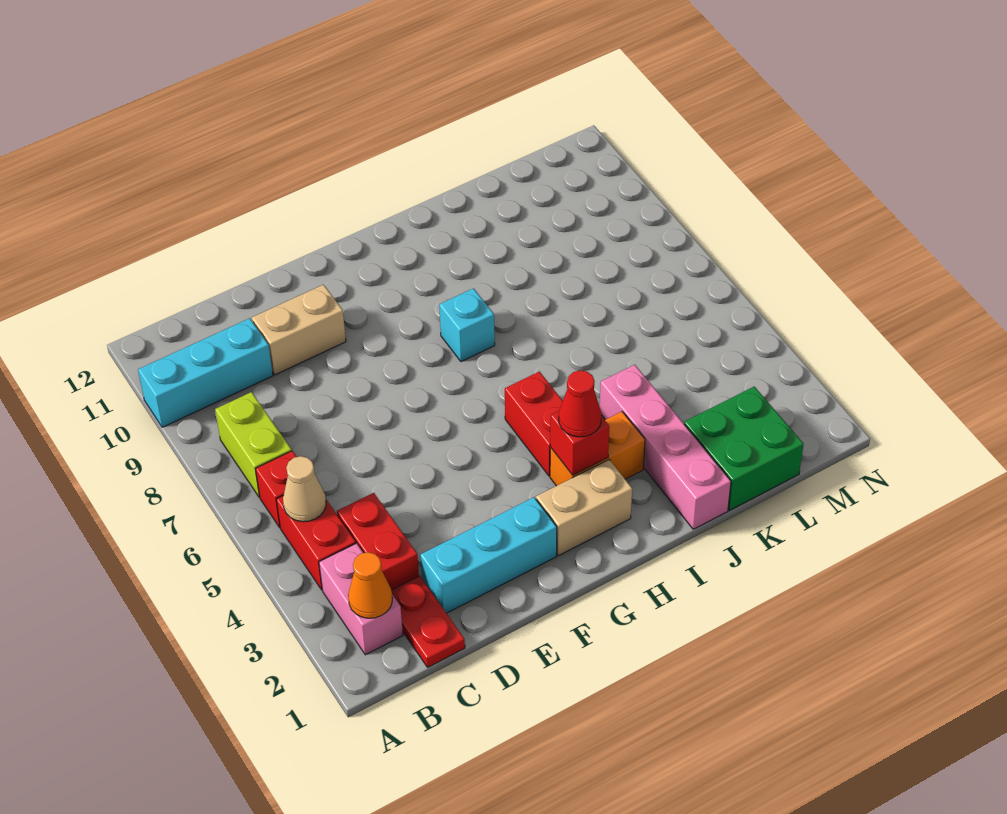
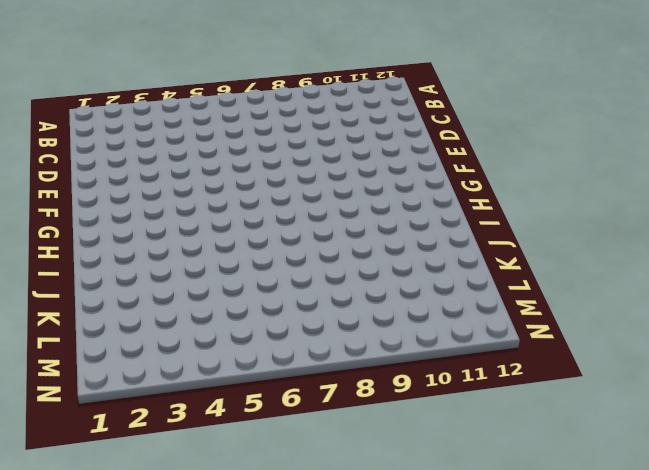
none -> cyan brick A10:C10 level 1
none -> pink brick B2:B3 level 1
none -> red brick B4:B5 level 1

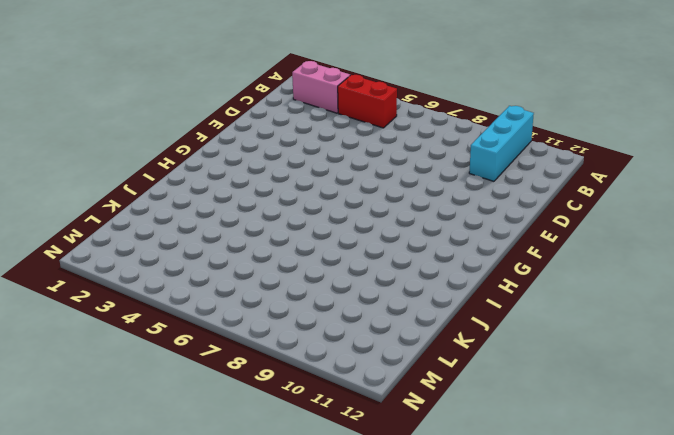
none -> red brick B6 level 1
none -> lime brick B7:B8 level 1
none -> red plate C1:C2 level 1

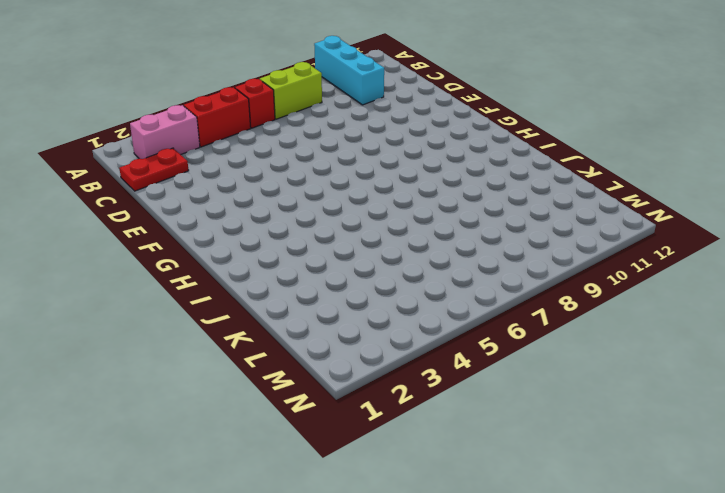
none -> red brick C3:C4 level 1
none -> cyan brick D2:F2 level 1
none -> tan brick D10:E10 level 1

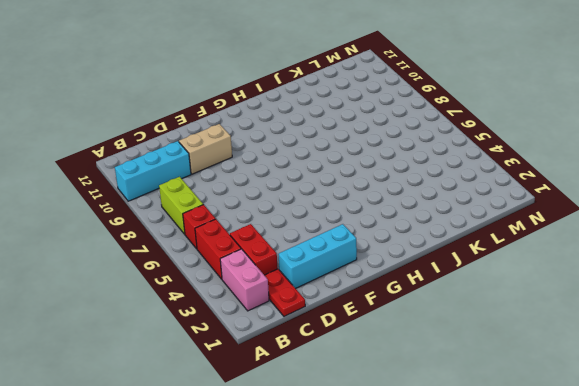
none -> tan brick G2:H2 level 1
none -> orange brick H3:I3 level 1
none -> red brick H4:H5 level 1

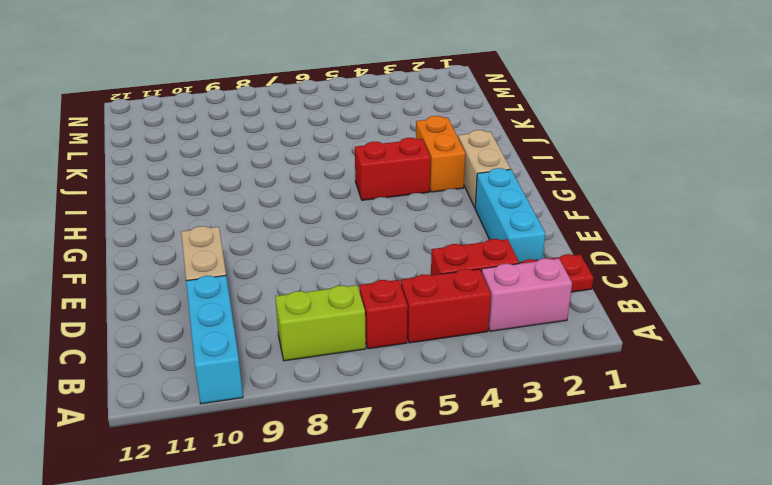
none -> cyan brick H8 level 1
none -> pink brick J1:J4 level 1
none -> green brick K1:L2 level 1

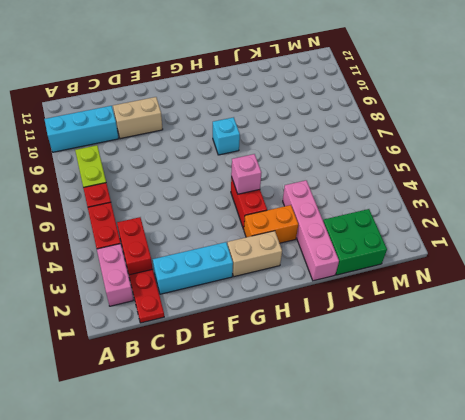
pink brick H5 level 2 -> none
none -> orange cone B2 level 2
none -> tan cone B5 level 2
none -> red brick H3 level 2

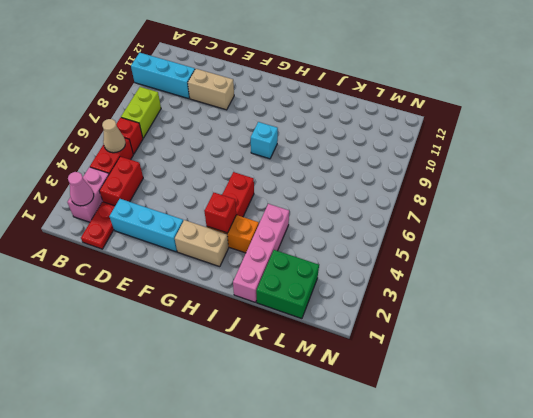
pink cone B2 level 2 -> orange cone B2 level 2
none -> red cone H3 level 3

